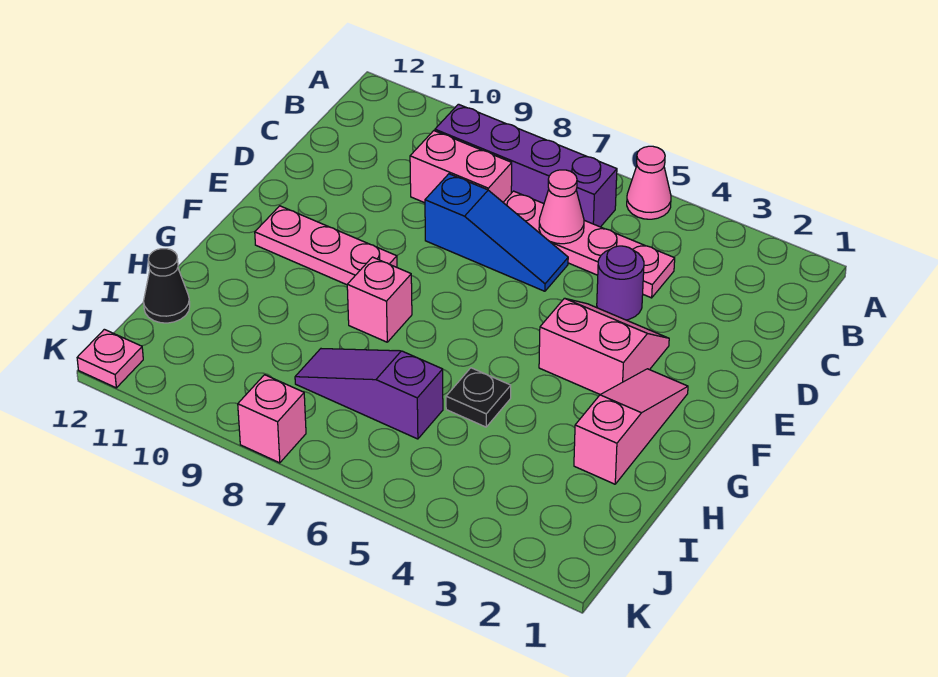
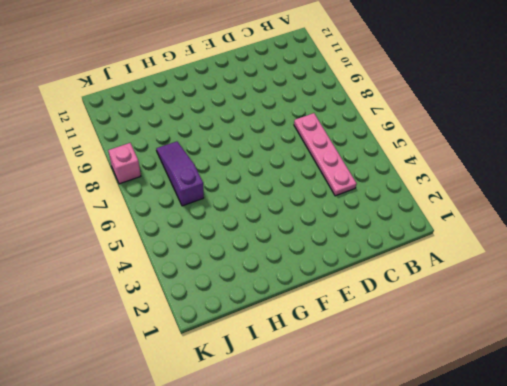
none -> pink cone A5 level 1
none -> purple brick B6:B9 level 1
none -> pink brick C8:C9 level 1

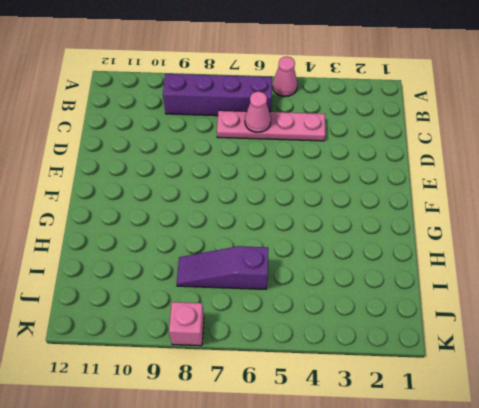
none -> pink brick C8:C9 level 1
none -> purple round brick D4 level 1
none -> blue slope D6:D8 level 1 top 8

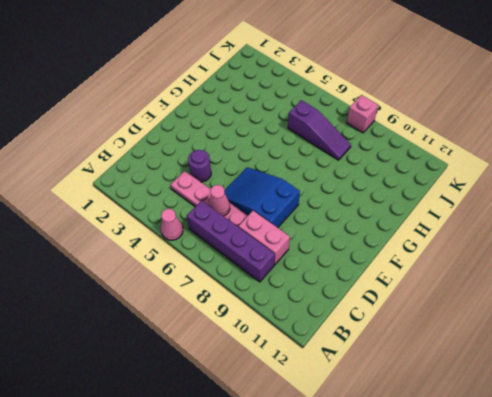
blue slope D6:E8 level 1 top 8 -> blue slope D6:D8 level 1 top 8
none -> pink slope E3:F4 level 1 top F
none -> pink slope F2:H2 level 1 top H
none -> pink plate F9:F11 level 1

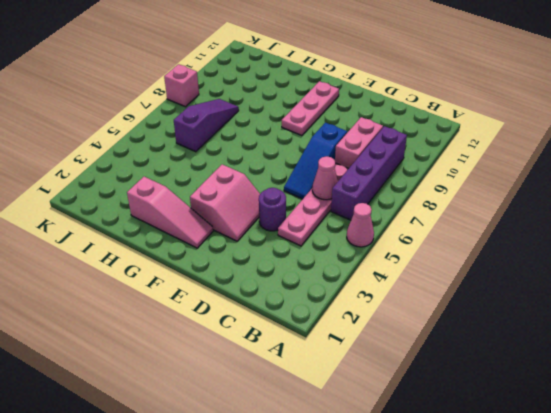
none -> pink brick G8 level 1
none -> black plate H5 level 1
none -> black cone I12 level 1

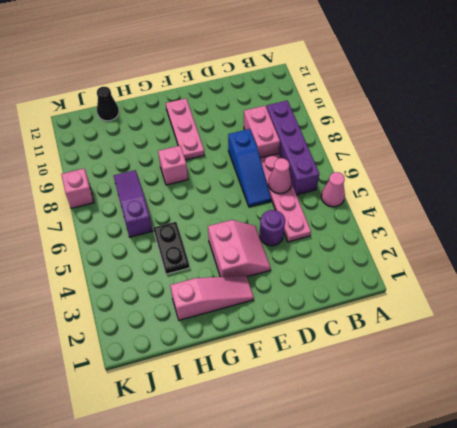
black plate H4:H5 level 1 -> black plate H5 level 1
none -> pink plate K12 level 1

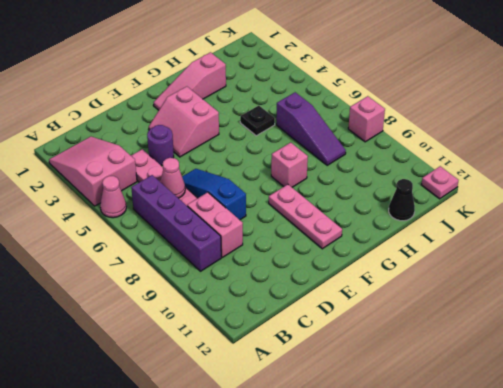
pink slope A2:B4 level 1 top 4 -> none

